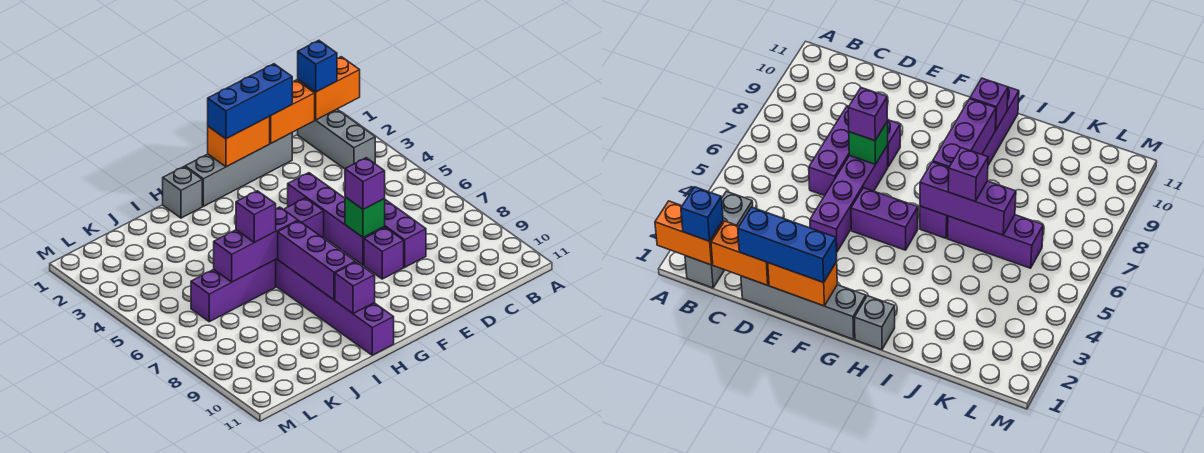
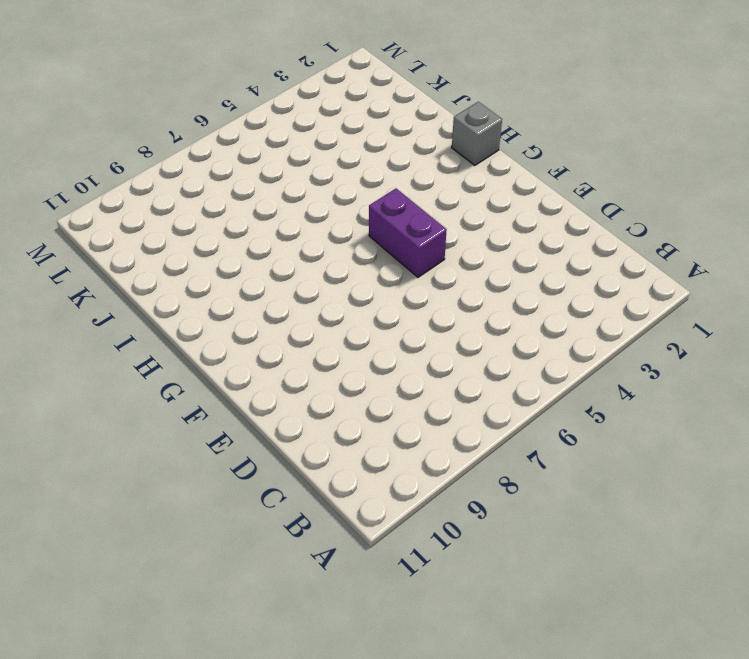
none -> grey brick B1:B3 level 1
none -> grey brick D1:G1 level 1
none -> purple brick D6:D8 level 1

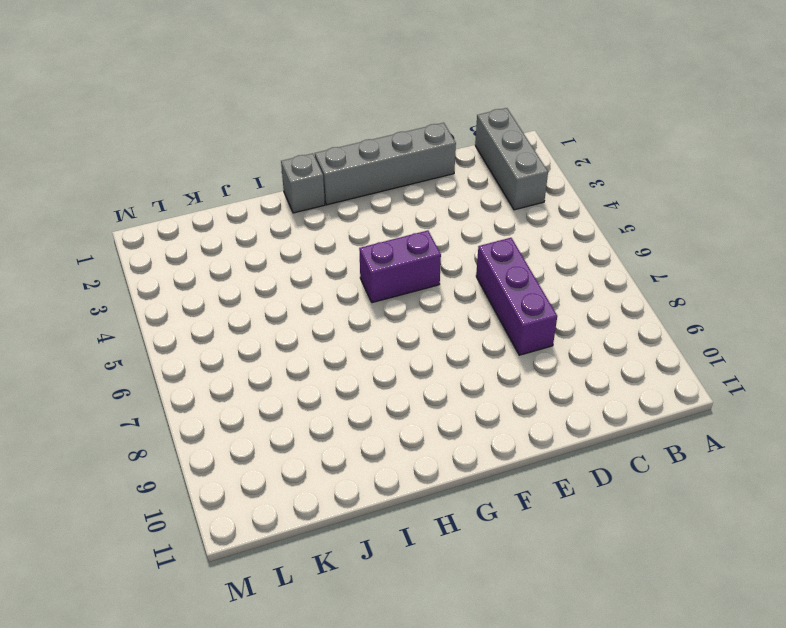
none -> purple brick E4:E7 level 1
none -> purple brick E8 level 1
none -> purple brick H6:H11 level 1

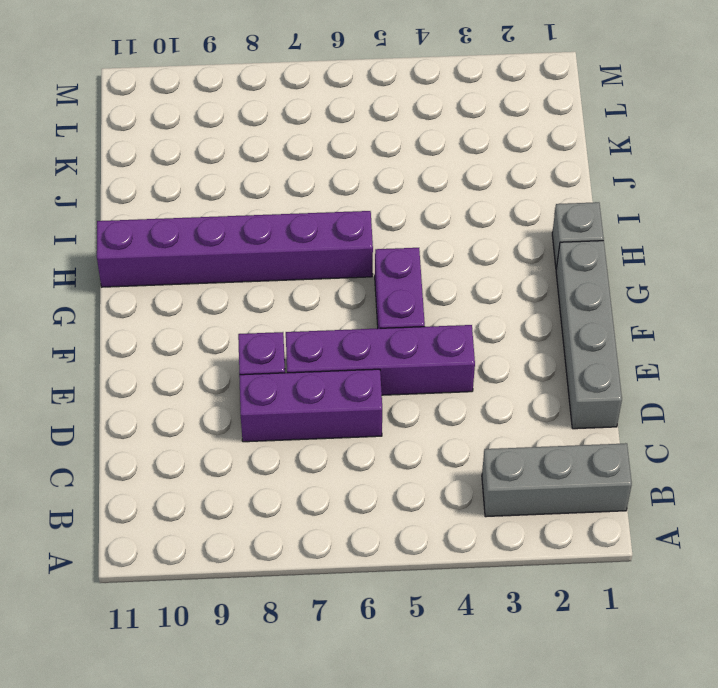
none -> purple brick I6:K6 level 1
none -> orange brick A1:B1 level 2
none -> orange brick C1:D1 level 2

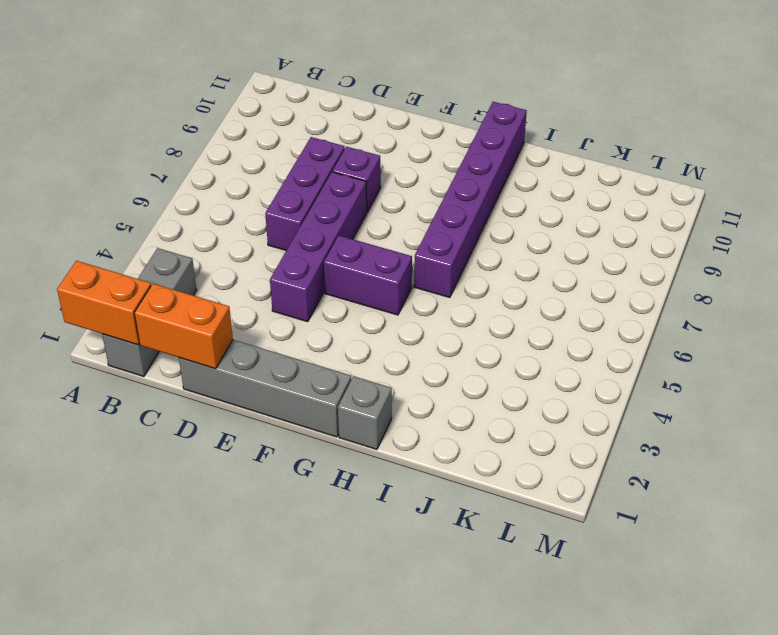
none -> purple brick I6:K6 level 1
none -> orange brick E1:F1 level 2
none -> green brick E7 level 2

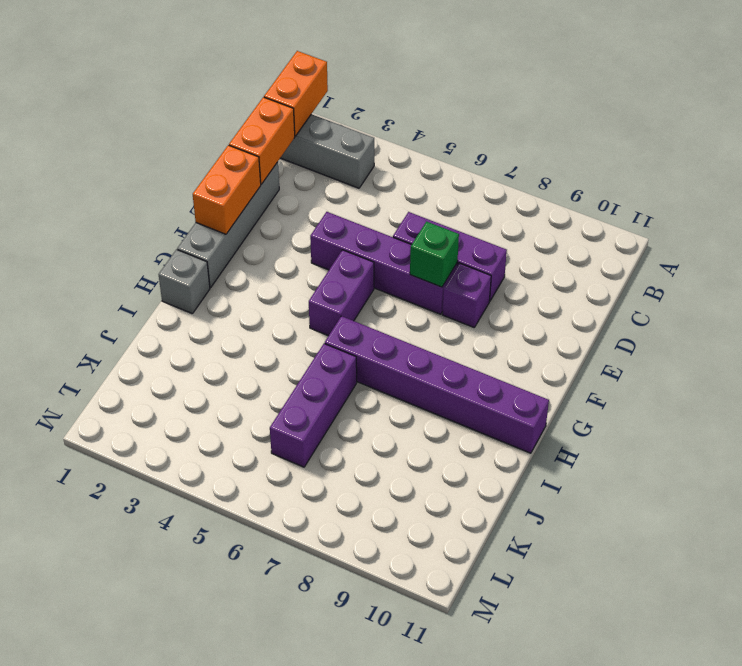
none -> purple brick H6:J6 level 2
none -> purple brick H7:H9 level 2
none -> purple brick H10 level 2

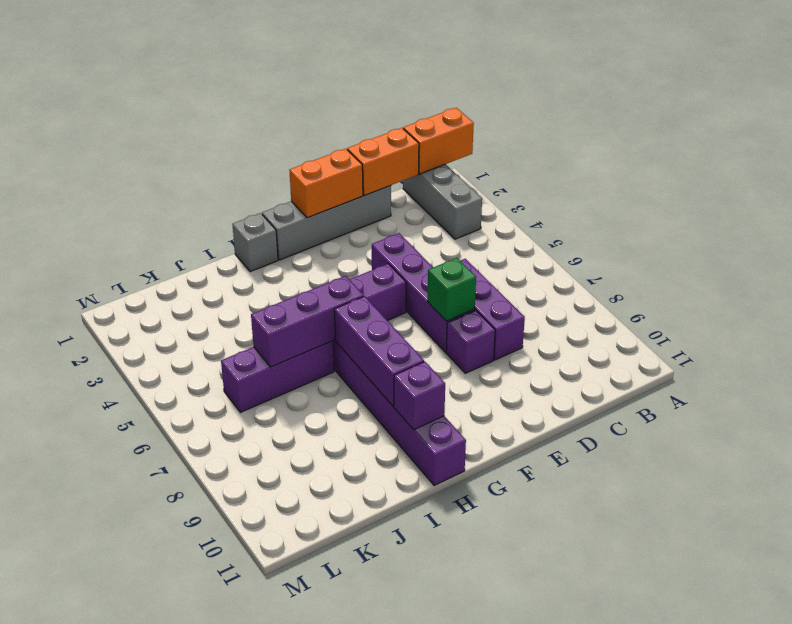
none -> blue brick B1 level 3
none -> blue brick D1:F1 level 3
none -> purple brick E7 level 3

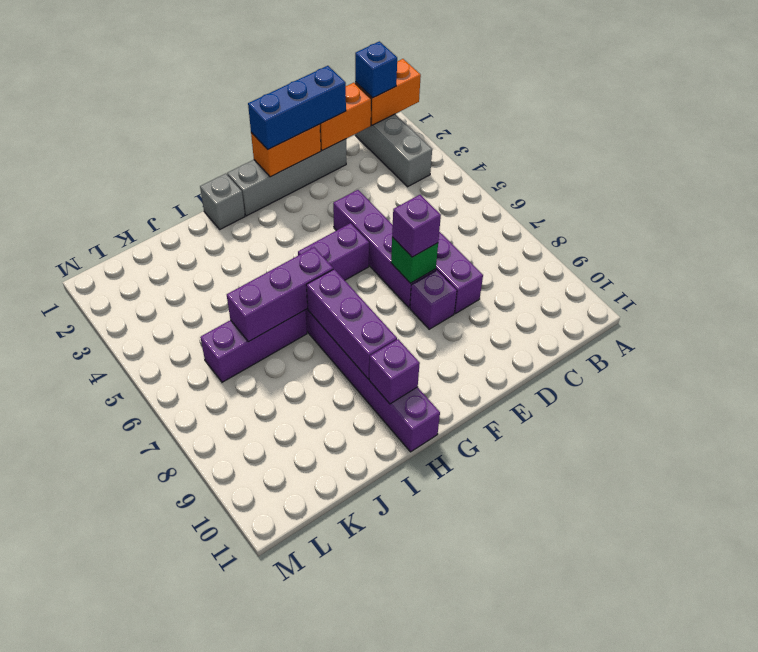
none -> purple brick I6 level 3

